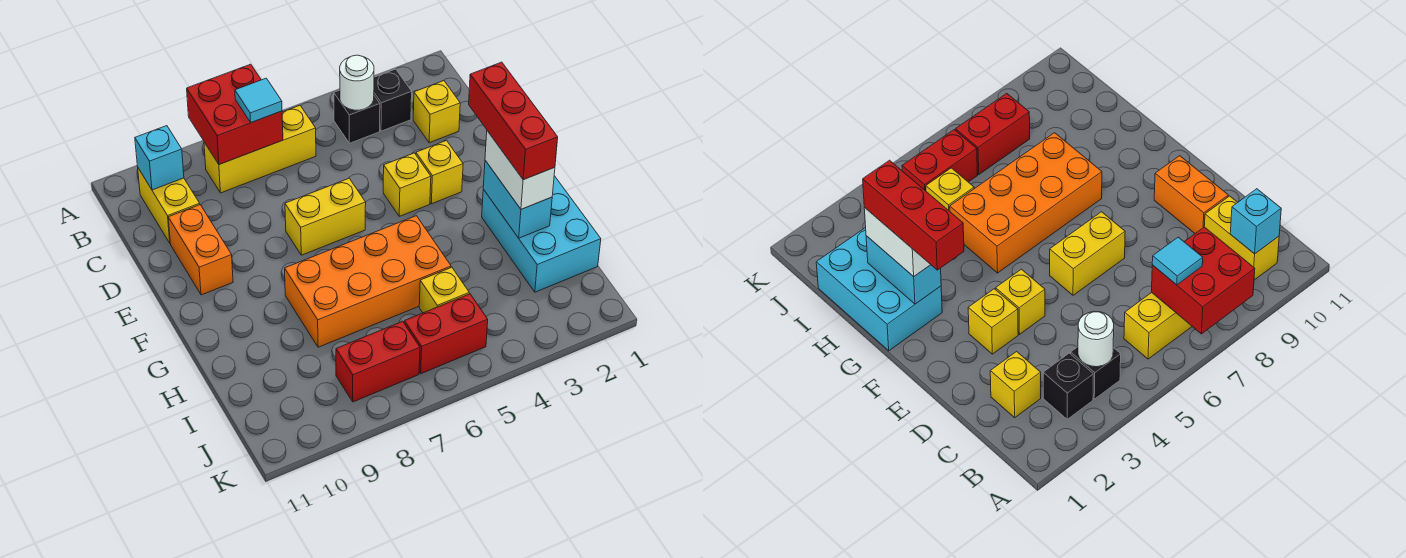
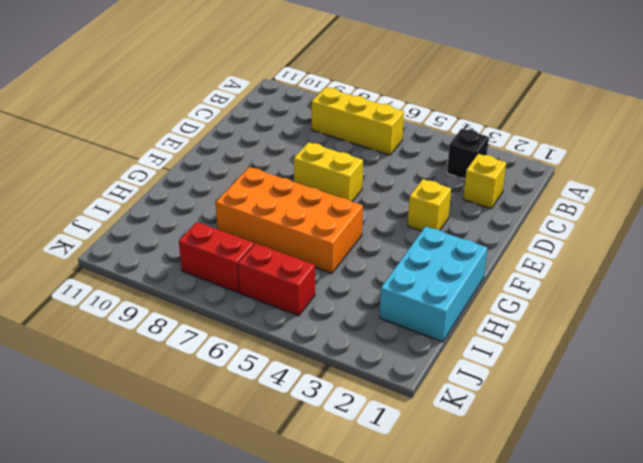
none -> black brick B4 level 1
none -> yellow brick B10:C10 level 1
none -> orange brick D10:E10 level 1

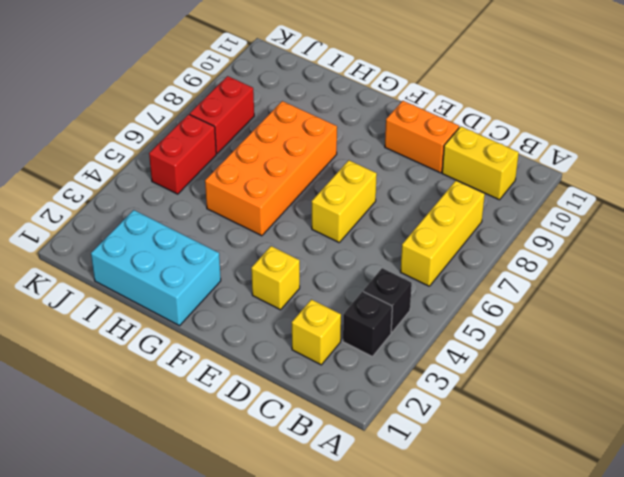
none -> yellow brick E4 level 1
none -> yellow brick I5 level 1
none -> red brick A7:B8 level 2

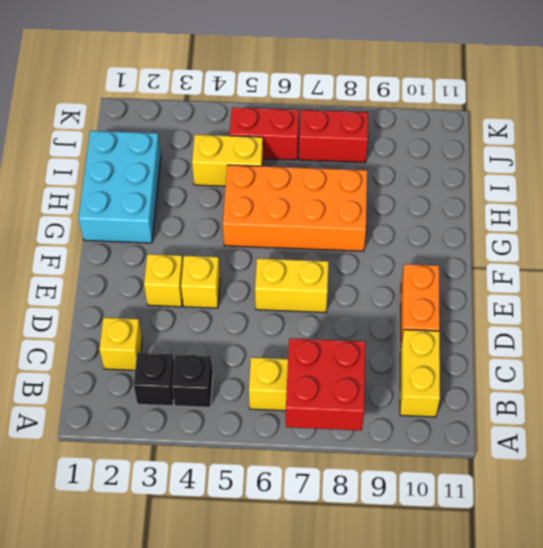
yellow brick I4:I5 level 1 -> yellow brick I5 level 1
none -> white round brick B4 level 2
none -> cyan brick B10 level 2
none -> cyan brick G2:H2 level 2

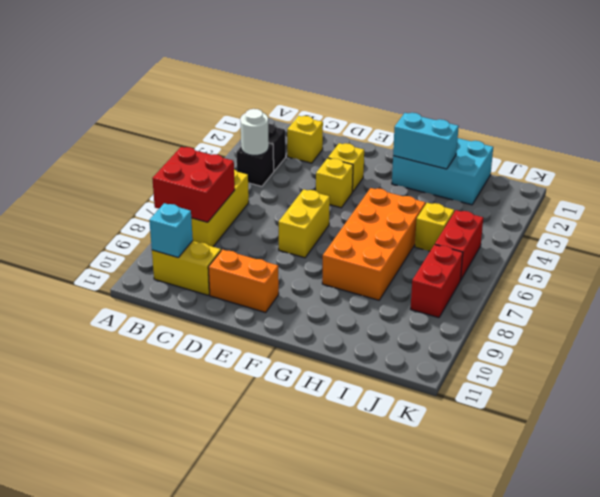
none -> cyan tile B7 level 3
none -> white brick G2:H2 level 3
none -> red brick F2:H2 level 4

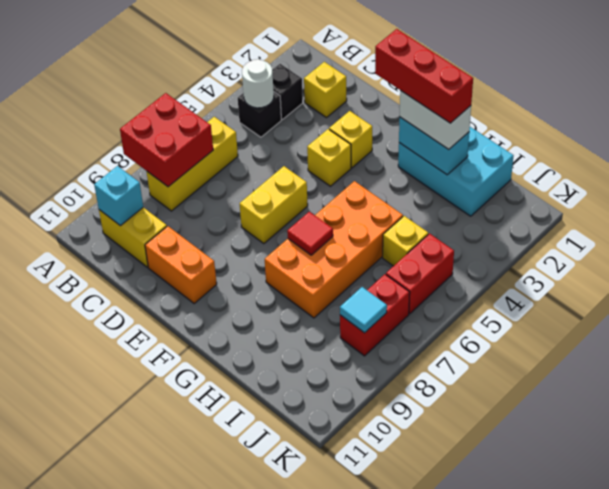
red tile G7 level 2 -> none
cyan tile J8 level 2 -> cyan tile B7 level 3

